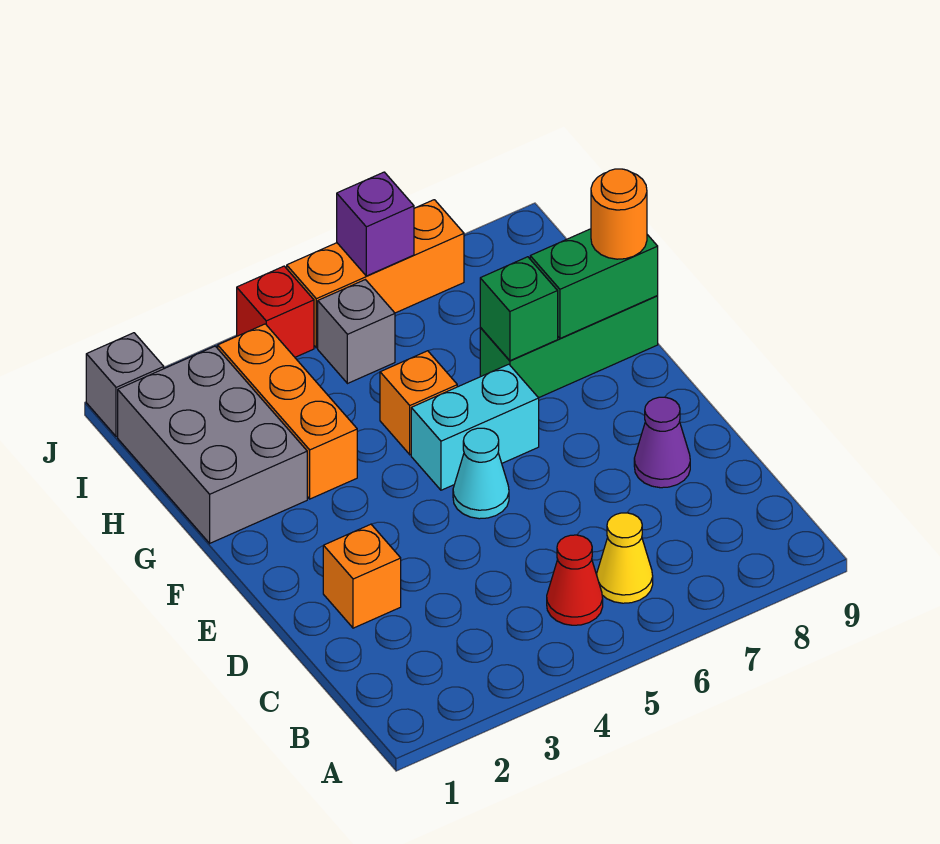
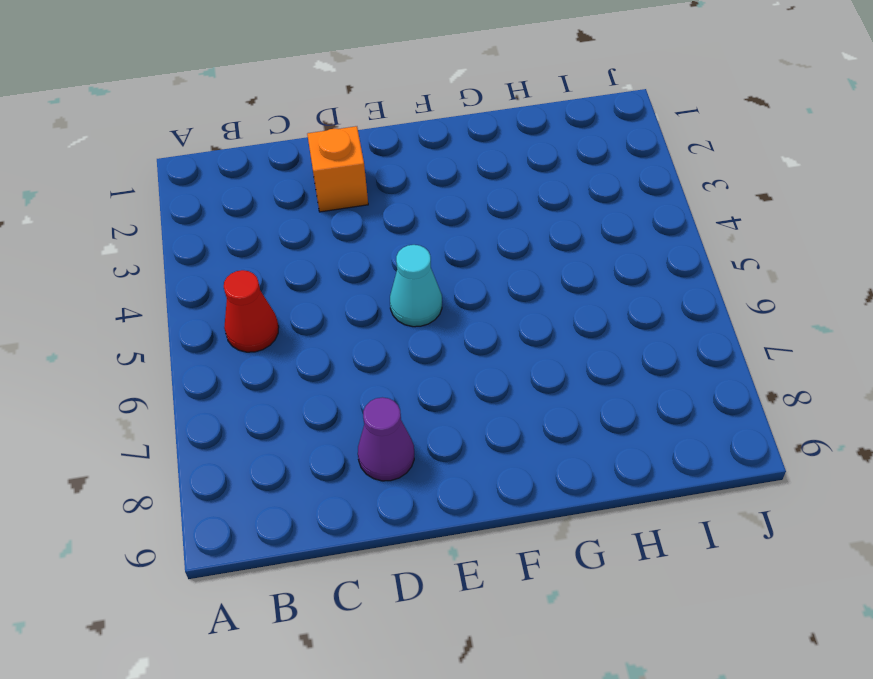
none -> yellow cone B6 level 1
none -> cyan brick F5:F6 level 1
none -> grey brick G1:I2 level 1

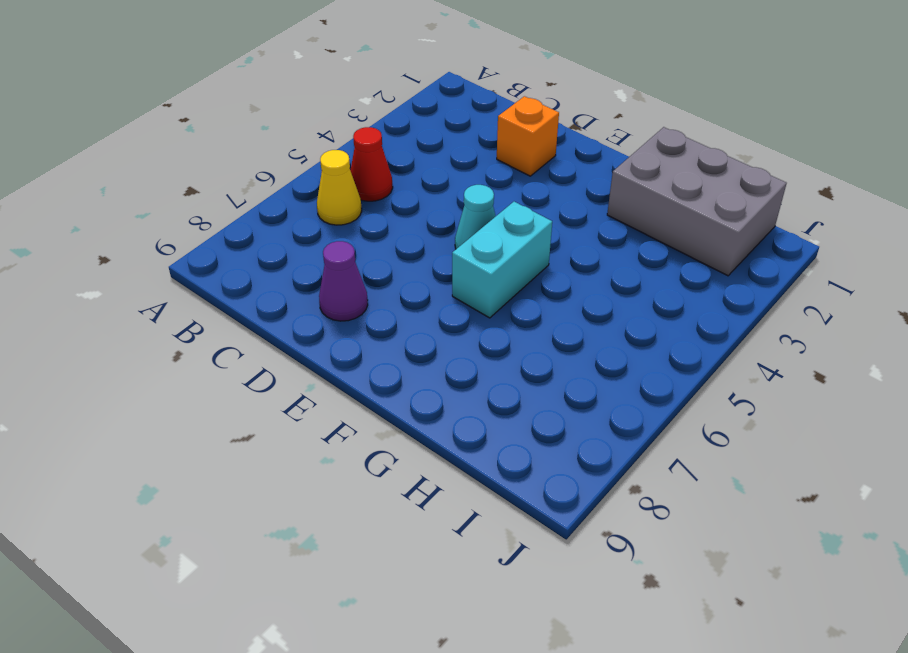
none -> orange brick G3:I3 level 1
none -> orange brick G5 level 1
none -> green brick G7:G9 level 1

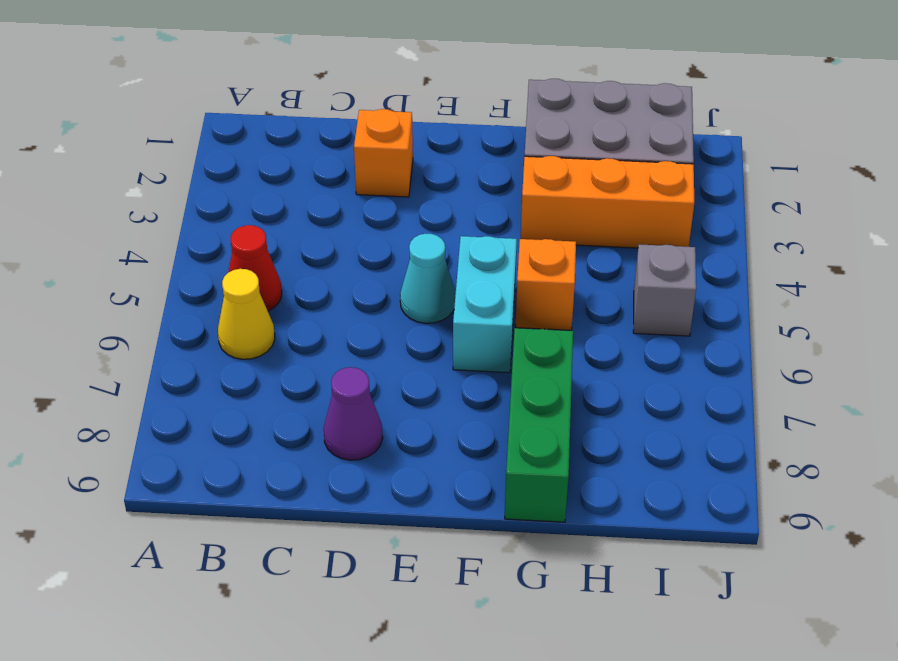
none -> grey brick J1 level 1
none -> red brick J4 level 1
none -> orange brick J5:J7 level 1

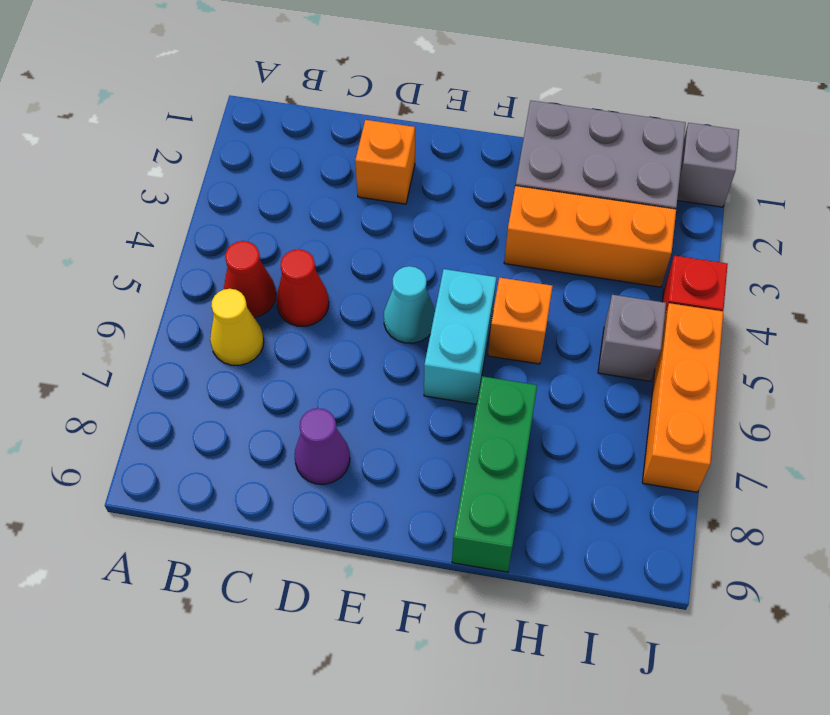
red cone C5 level 1 -> none
none -> green brick G7 level 2
none -> green brick G8:G9 level 2
none -> purple brick J6 level 2

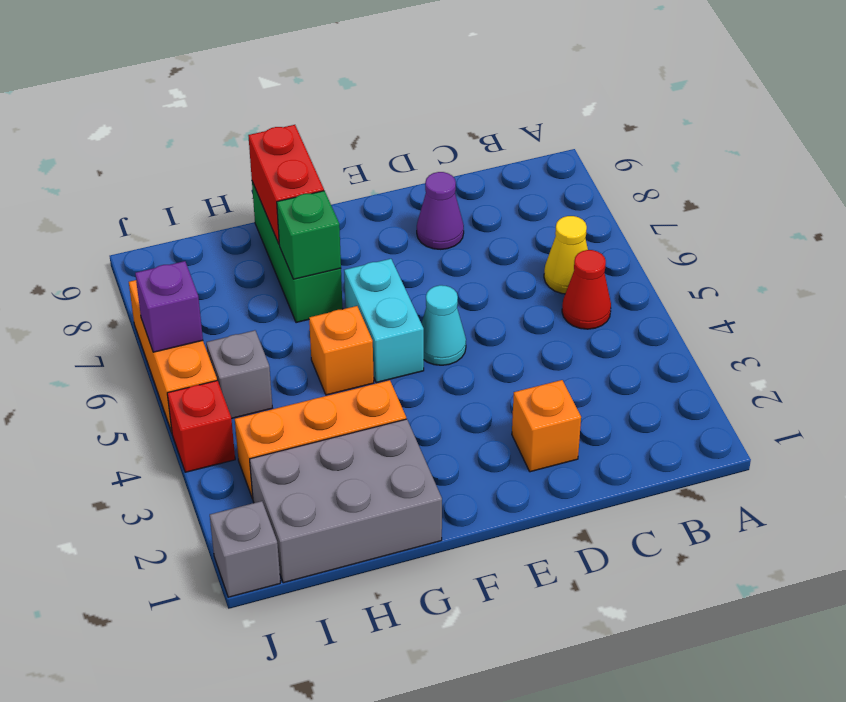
red brick G8:G9 level 2 -> green brick G8:G9 level 2
none -> orange round brick G9 level 3

